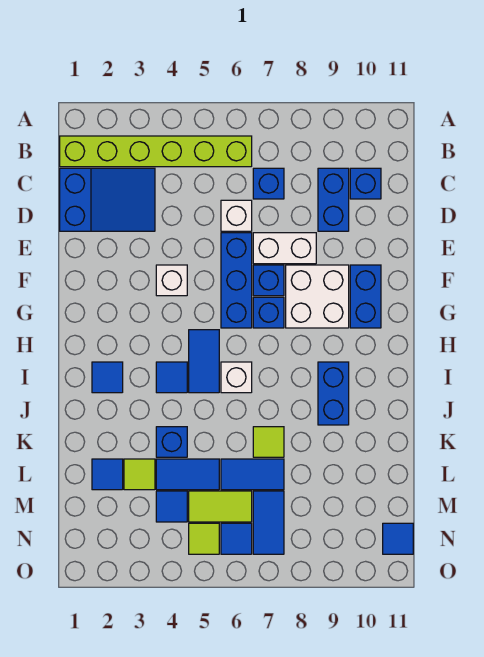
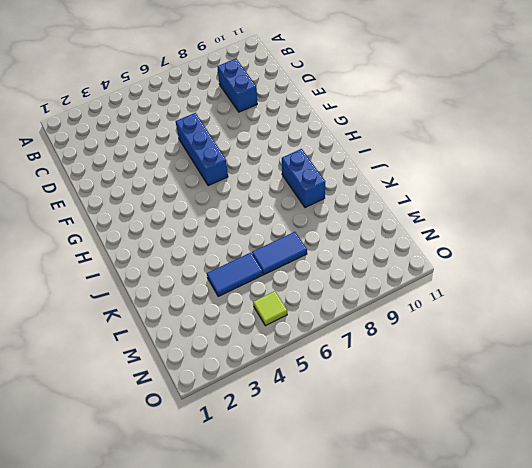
none -> lime brick B1:B6 level 1
none -> blue slope C1:D3 level 1 top 1
none -> blue brick C7 level 1
none -> blue brick C10 level 1

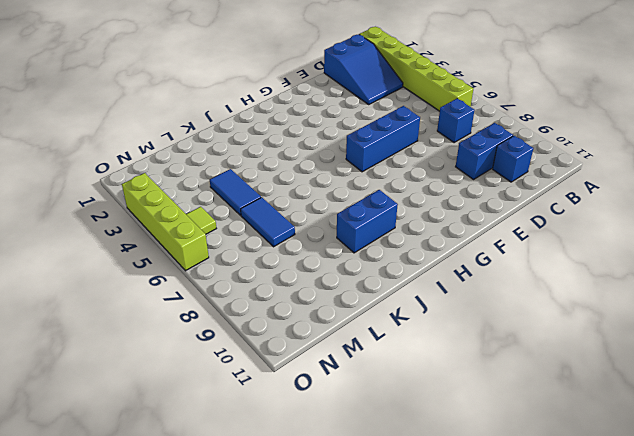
lime brick O3:O6 level 1 -> none
none -> white brick D6 level 1
none -> white brick E7:E8 level 1
none -> white brick F4 level 1
none -> blue brick F7 level 1

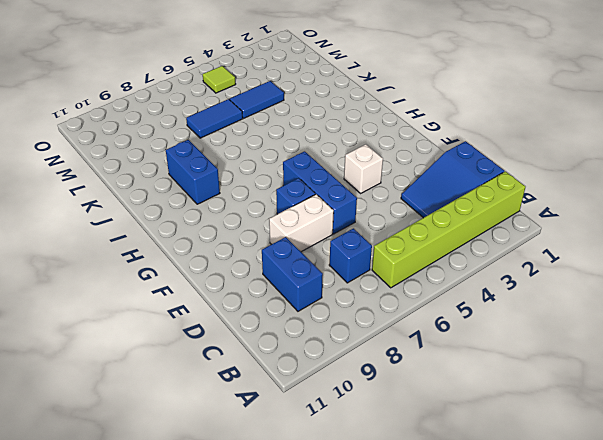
none -> blue brick C10 level 1
none -> white brick D6 level 1
none -> white brick F8:G9 level 1
none -> blue brick F10:G10 level 1

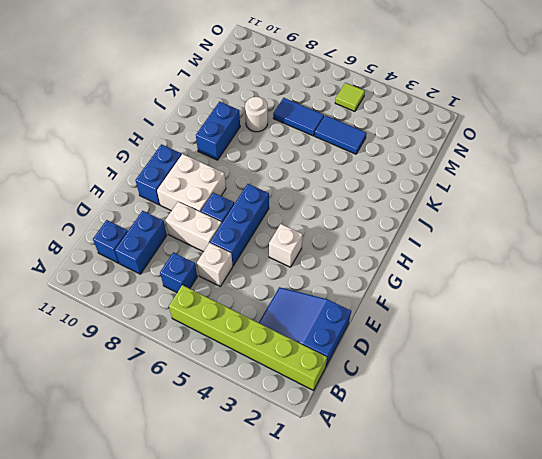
white round brick K8 level 1 -> none
none -> blue brick G7 level 1
none -> blue tile H5:I5 level 1
none -> blue tile I2 level 1
none -> blue tile I4 level 1

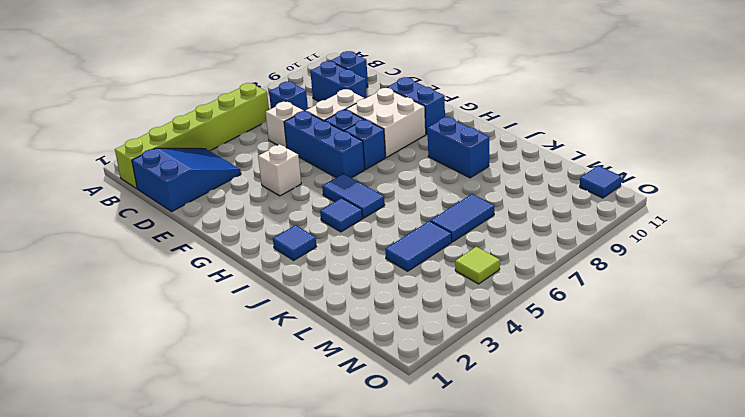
none -> white brick I6 level 1
none -> blue brick K4 level 1
none -> lime tile K7 level 1
none -> blue tile L2 level 1

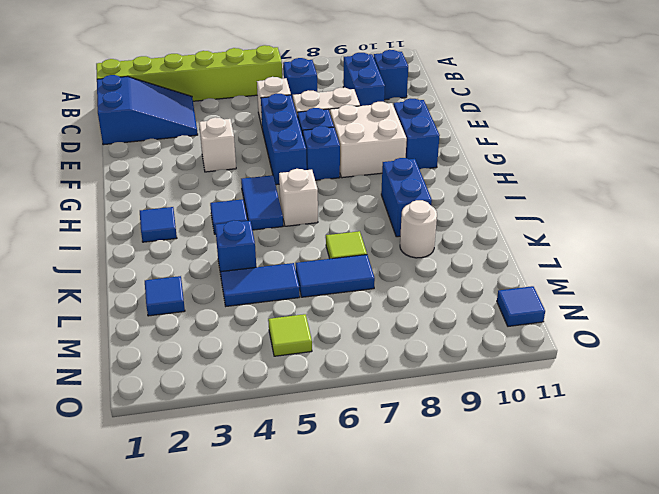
white round brick K9 level 1 -> none
none -> lime tile L3 level 1
none -> blue tile M4 level 1
none -> lime tile M5:M6 level 1
none -> blue tile M7:N7 level 1

